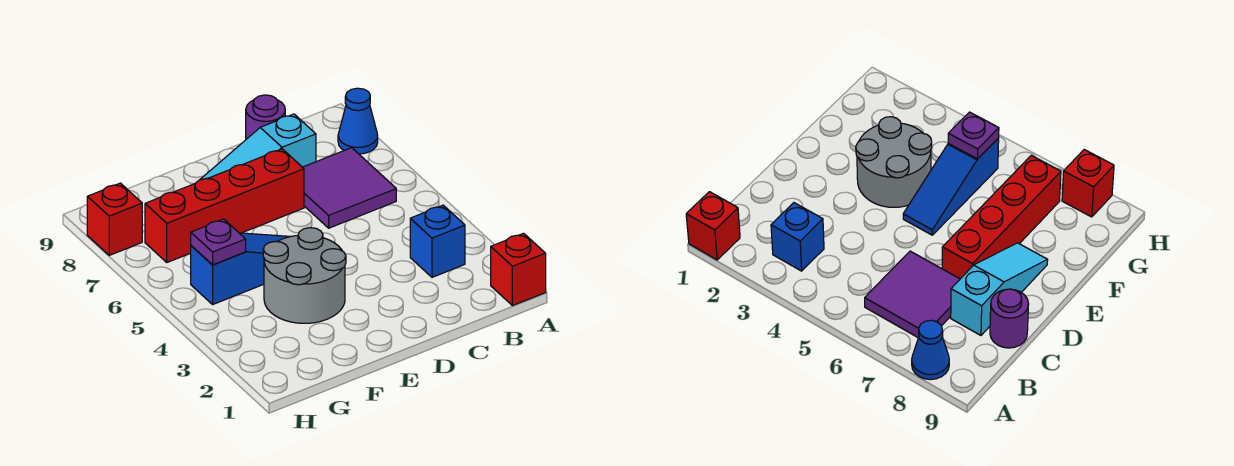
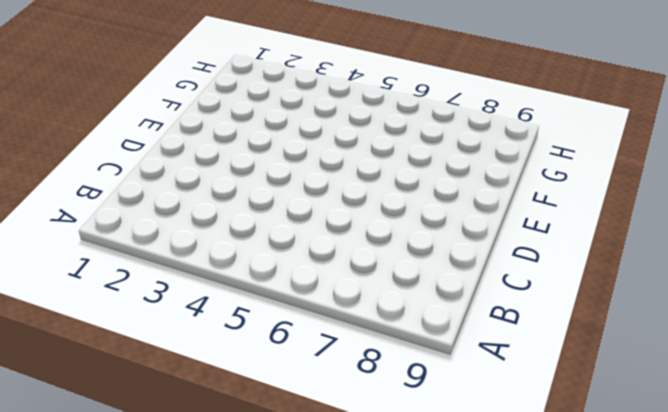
none -> red brick A1 level 1
none -> blue cone A8 level 1

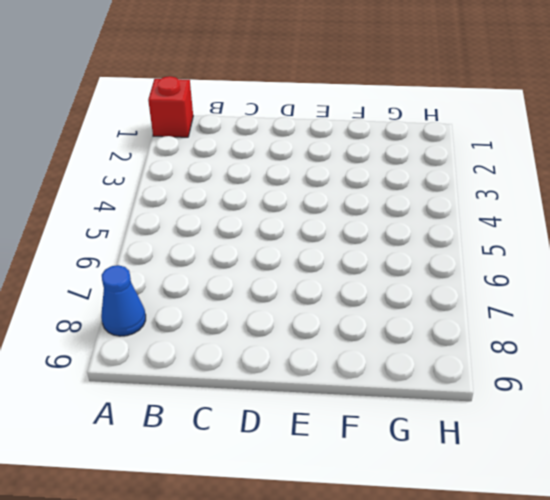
none -> blue brick B3 level 1
none -> purple tile B6:C7 level 1

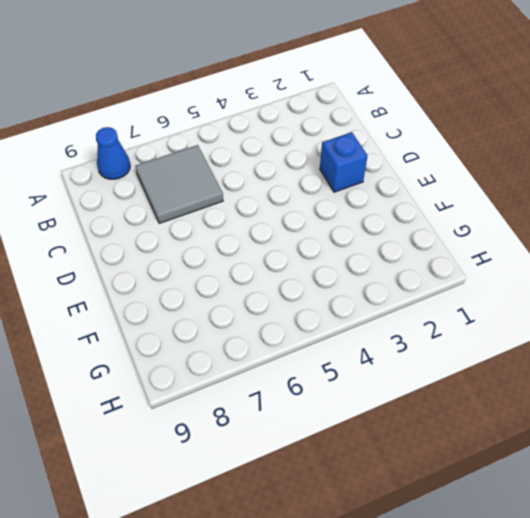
grey tile B6:C7 level 1 -> purple tile B6:C7 level 1
blue brick D2 level 1 -> blue brick B3 level 1
none -> red brick A1 level 1
none -> cyan slope C8:E8 level 1 top C

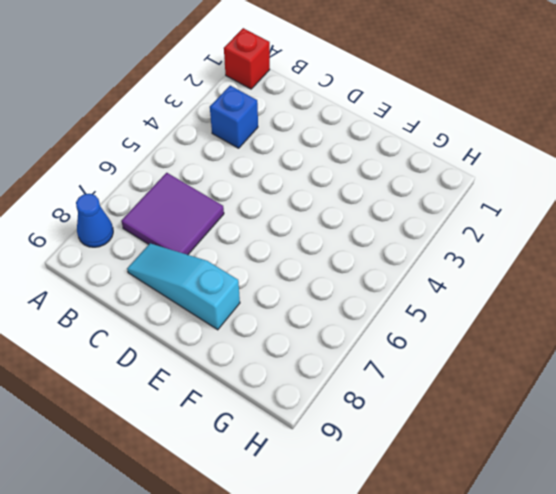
cyan slope C8:E8 level 1 top E -> cyan slope C8:E8 level 1 top C
none -> purple round brick C9 level 1
none -> red brick D7:G7 level 1

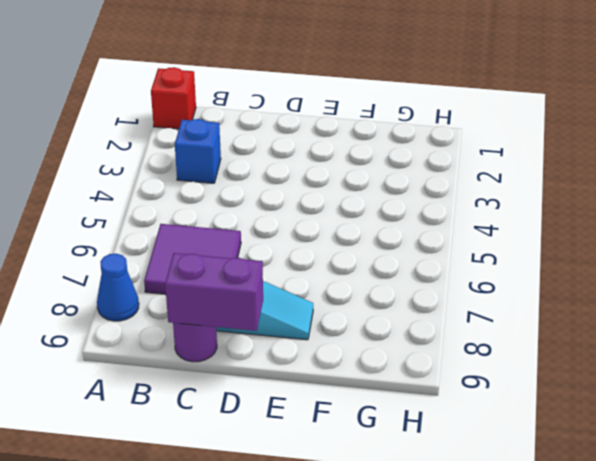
purple brick C9:D9 level 2 -> none
none -> red brick D7:G7 level 1
none -> grey round brick E3:F4 level 1

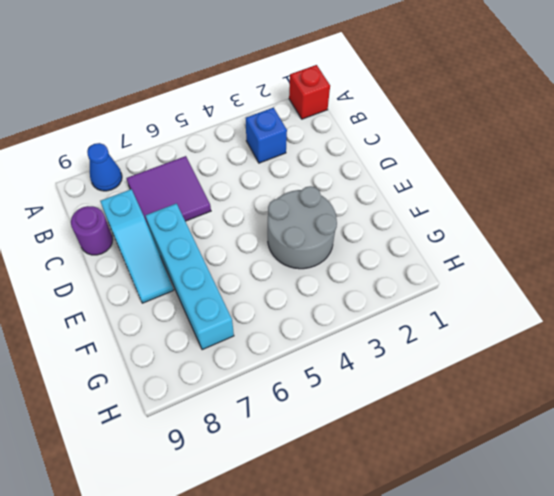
cyan brick D7:G7 level 1 -> red brick D7:G7 level 1
none -> blue slope E5:G5 level 1 top G
none -> red brick H8 level 1

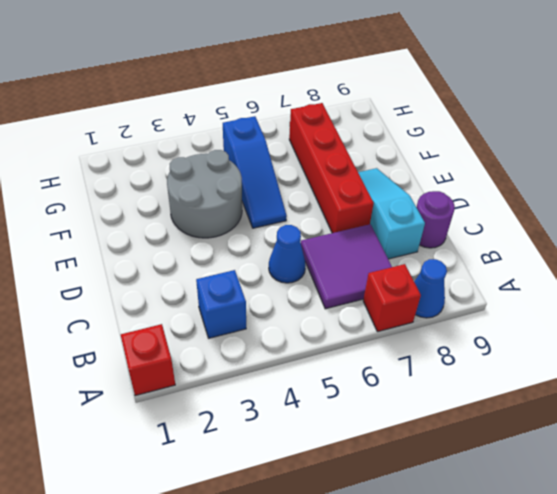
red brick A7 level 1 -> red brick H8 level 1
blue cone C5 level 1 -> none
none -> purple plate G5 level 2

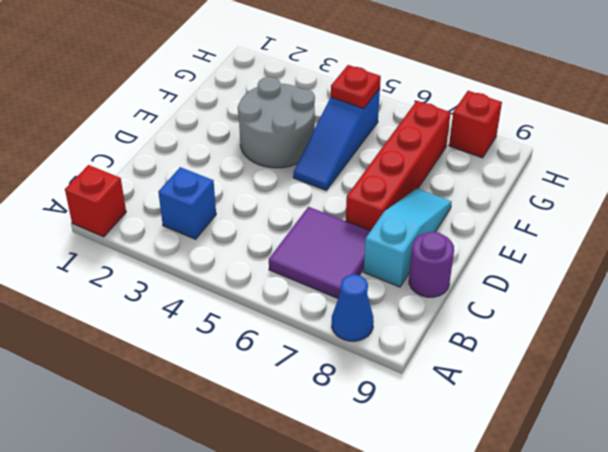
red plate G5 level 2 -> purple plate G5 level 2

